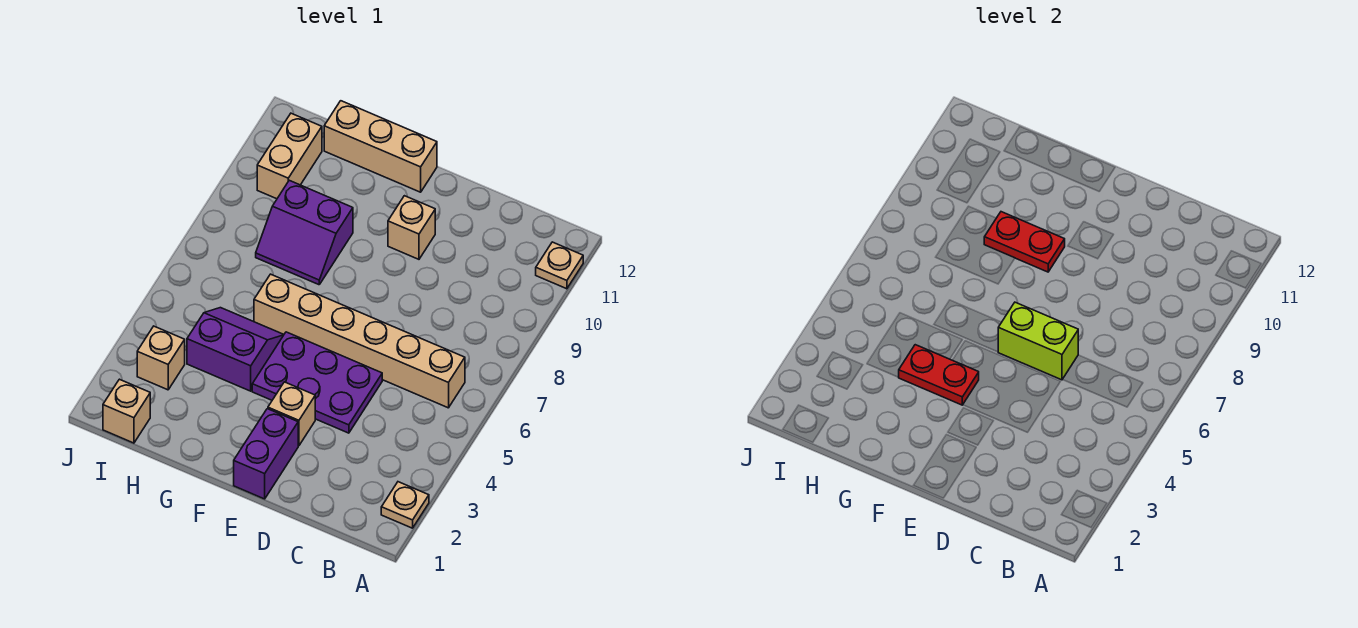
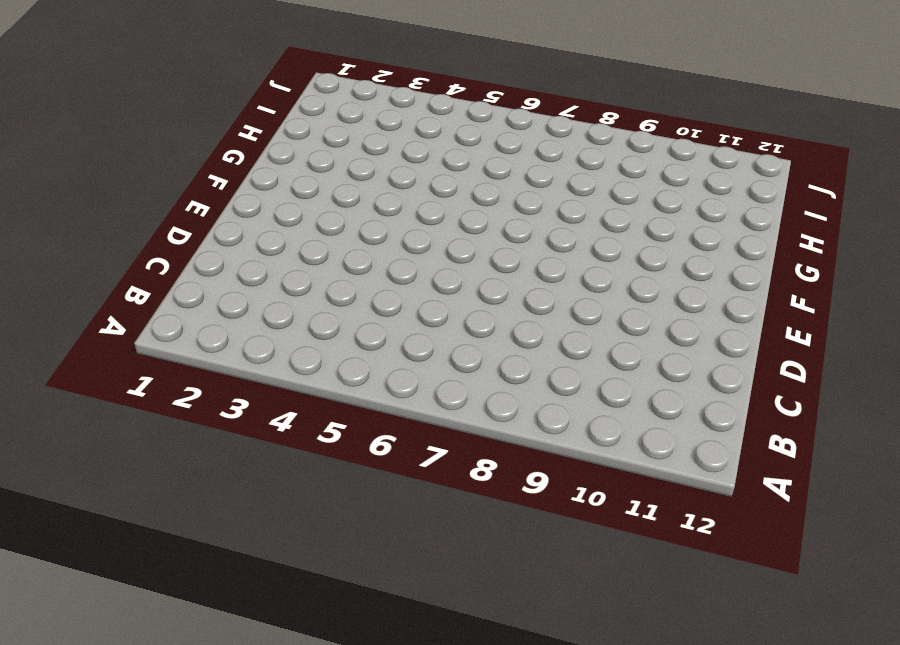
none -> tan plate A2 level 1
none -> tan plate A11 level 1
none -> tan brick B6:G6 level 1

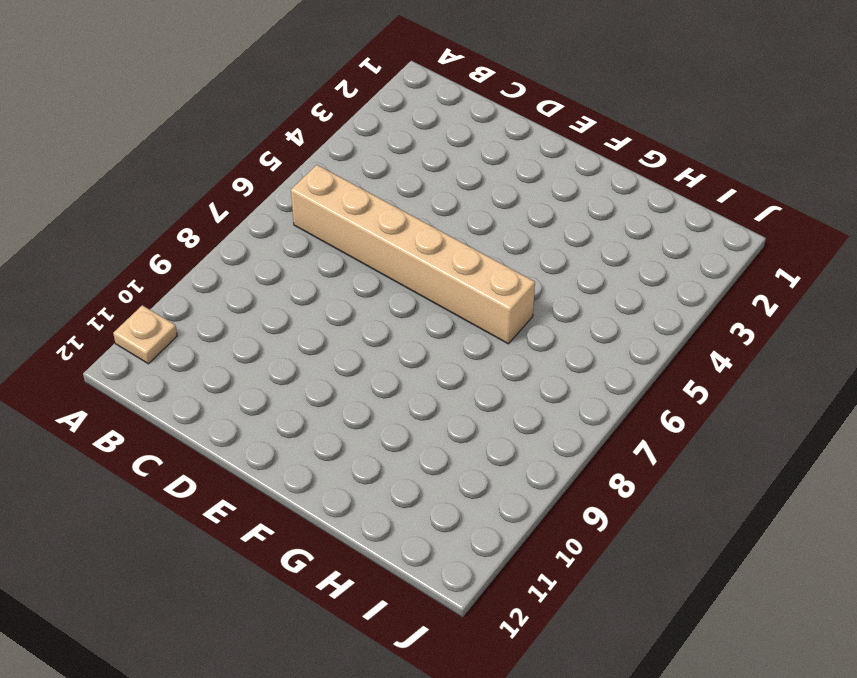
none -> tan plate A2 level 1
none -> purple plate D4:F5 level 1
none -> purple brick E1:E2 level 1

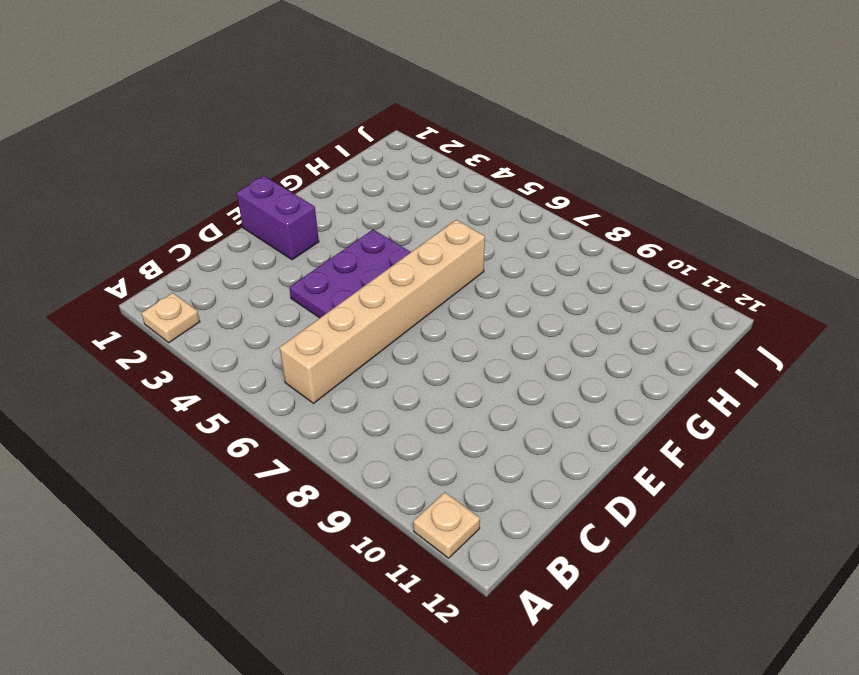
none -> tan brick E3 level 1
none -> tan brick E10 level 1
none -> tan brick F12:H12 level 1

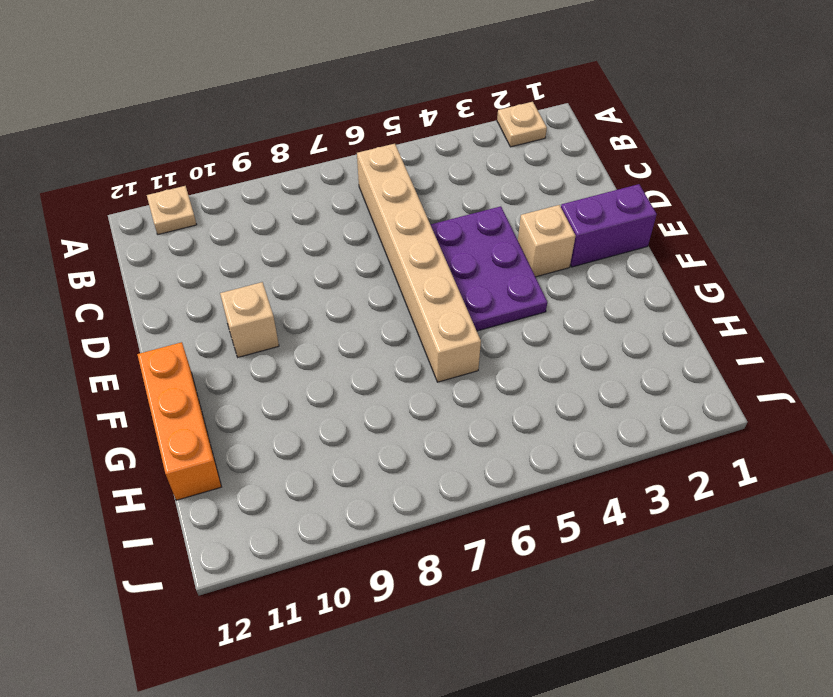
orange brick F12:H12 level 1 -> tan brick F12:H12 level 1
none -> purple slope G4:H5 level 1 top 4
none -> purple slope G8:H9 level 1 top 9
none -> tan brick I1 level 1

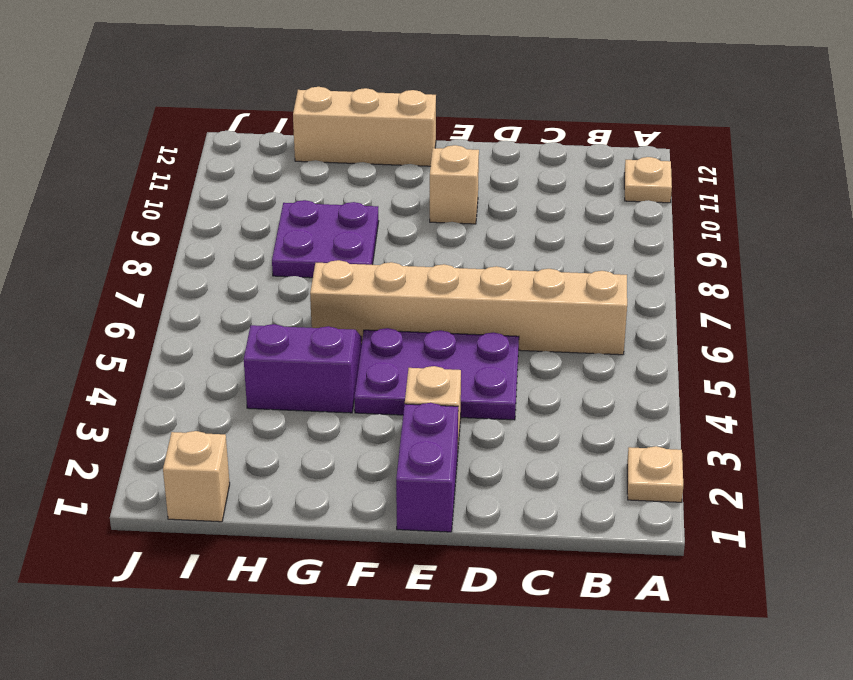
purple plate G8:H9 level 1 -> purple slope G8:H9 level 1 top 9
none -> tan brick I3 level 1
none -> tan brick I10:I11 level 1
none -> lime brick D6:E6 level 2

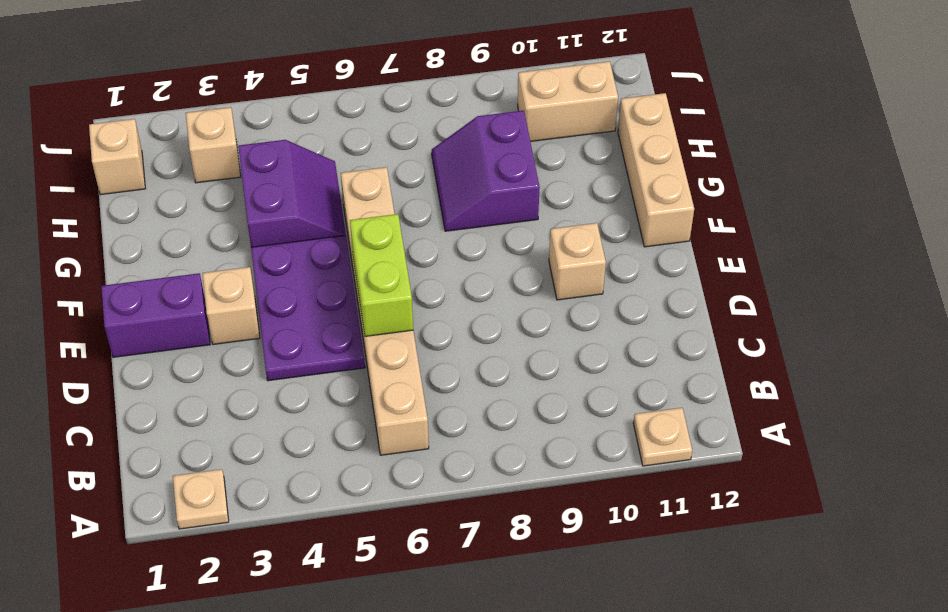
none -> red plate F4:G4 level 2
none -> red plate F9:G9 level 2

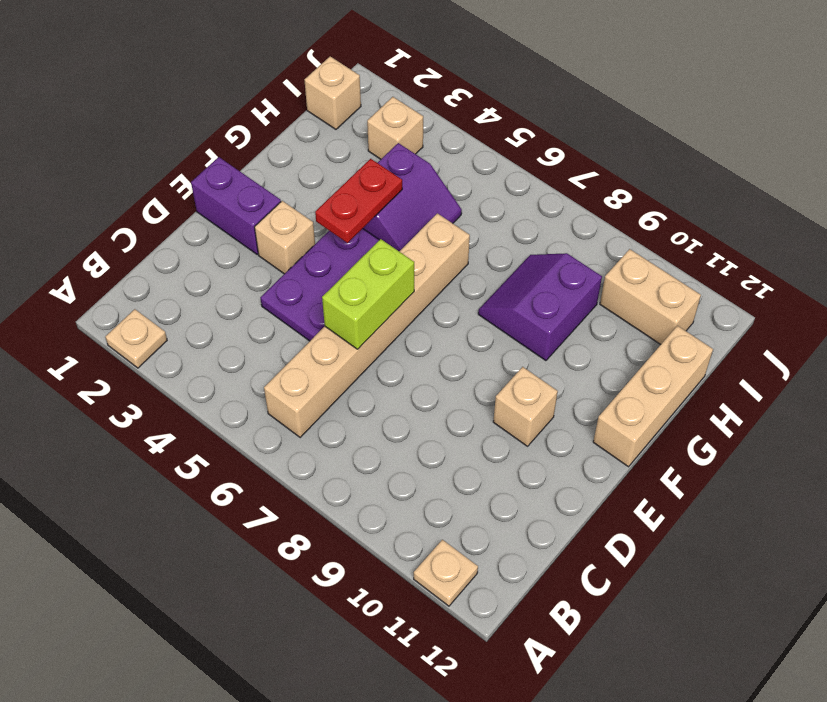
none -> red plate F9:G9 level 2

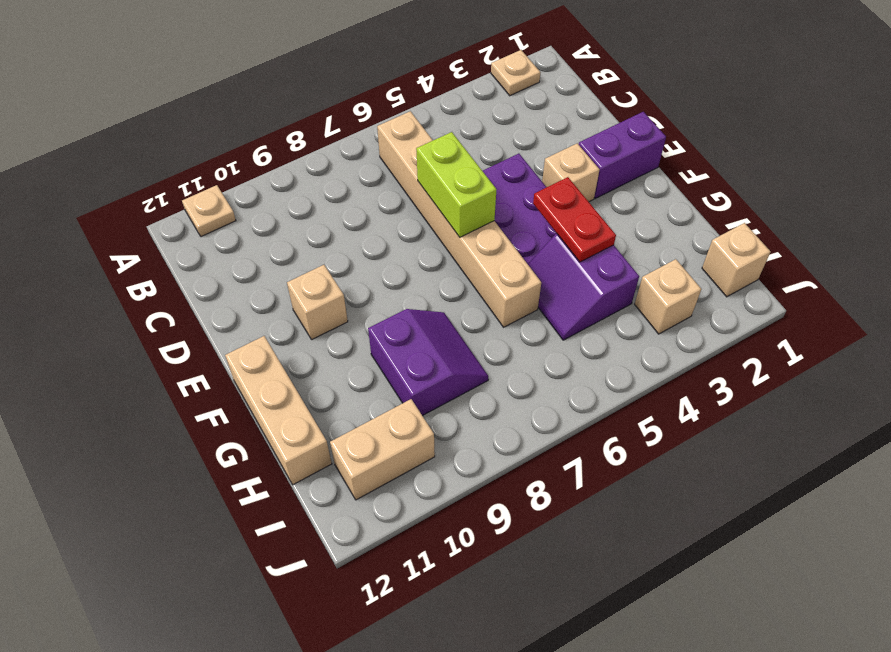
none -> red plate F9:G9 level 2

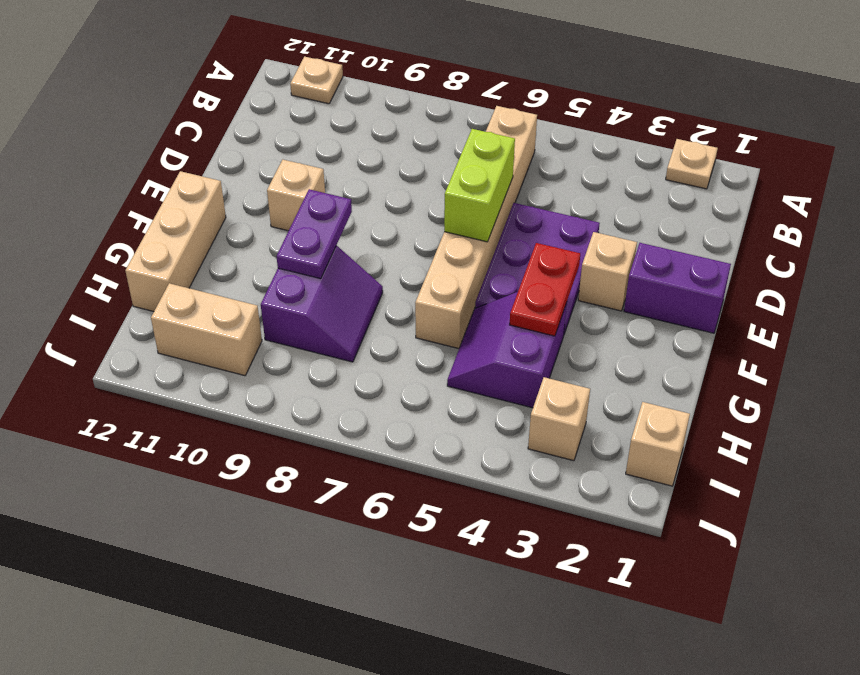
purple plate F9:G9 level 2 -> red plate F9:G9 level 2

